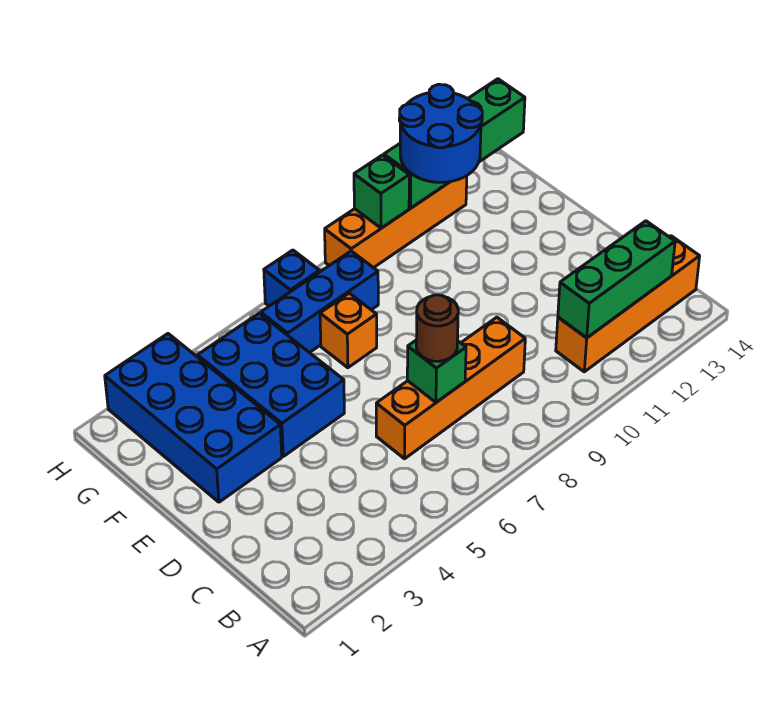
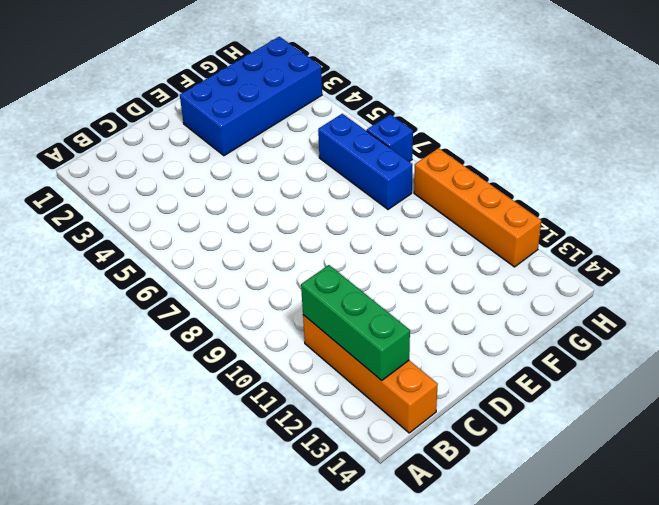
none -> orange brick C6:C9 level 1
none -> blue brick E4:G5 level 1
none -> orange brick F7 level 1

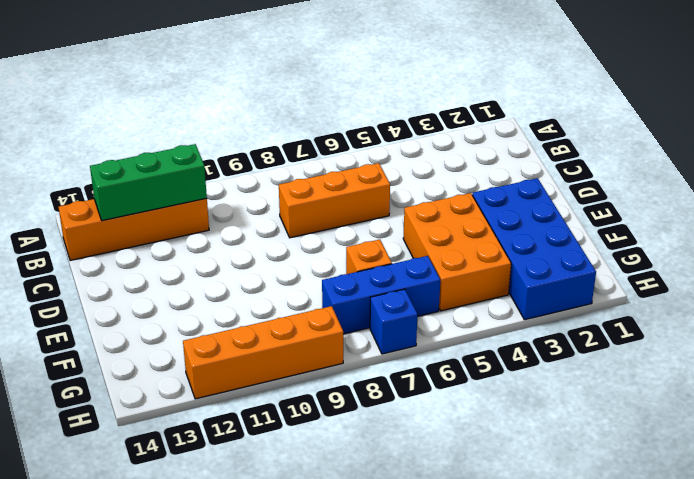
orange brick C6:C8 level 1 -> orange brick C6:C9 level 1
orange brick E4:G5 level 1 -> blue brick E4:G5 level 1
none -> green brick C7 level 2
none -> green brick H10 level 2
none -> green brick H11:H14 level 2

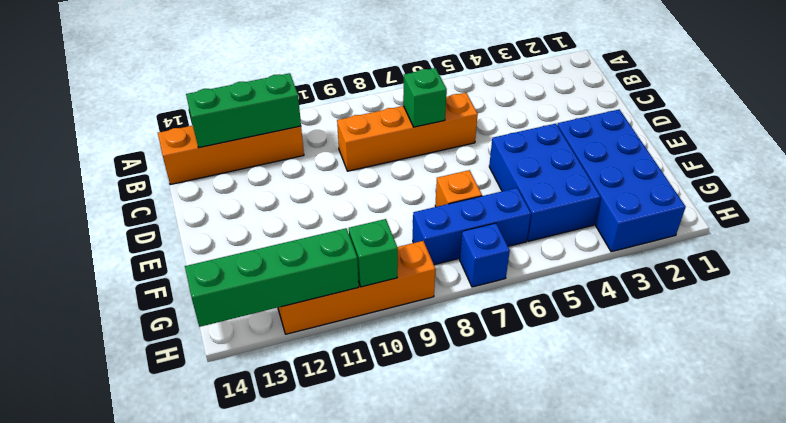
none -> brown round brick C7 level 3
none -> blue round brick G11:H12 level 3

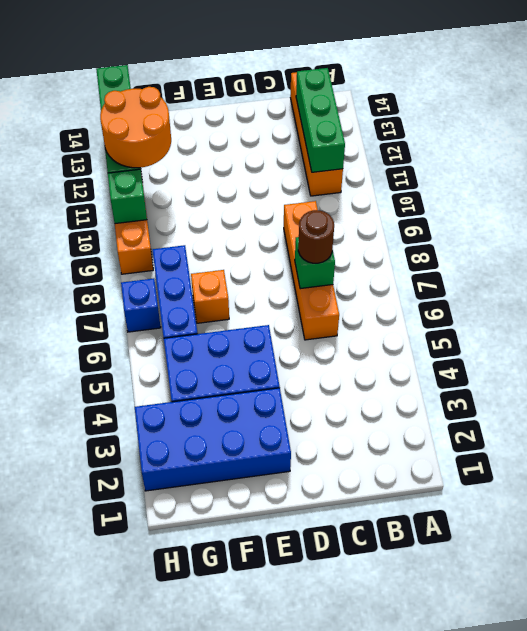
orange round brick G11:H12 level 3 -> blue round brick G11:H12 level 3

